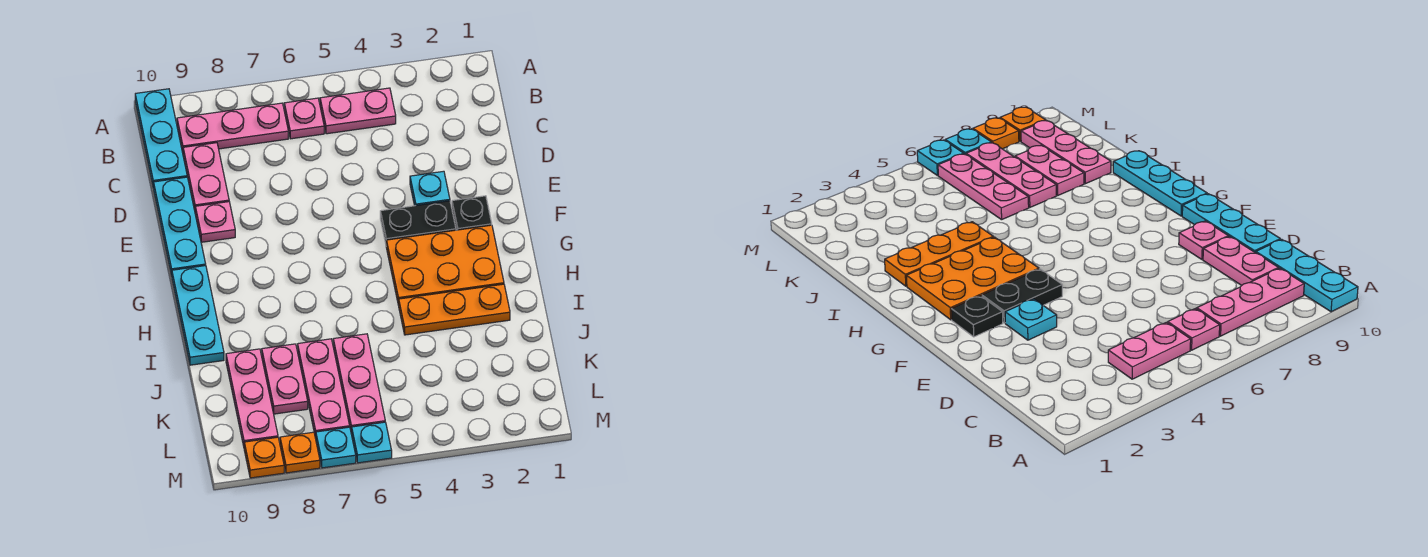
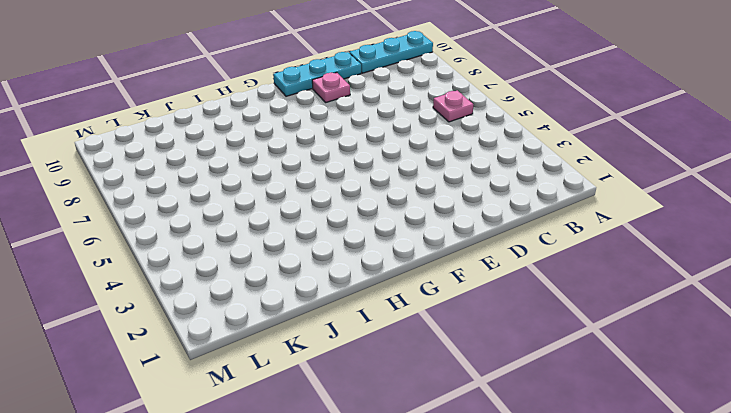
none -> pink plate B4:B5 level 1
none -> pink plate B7:B9 level 1
none -> pink plate C9:D9 level 1

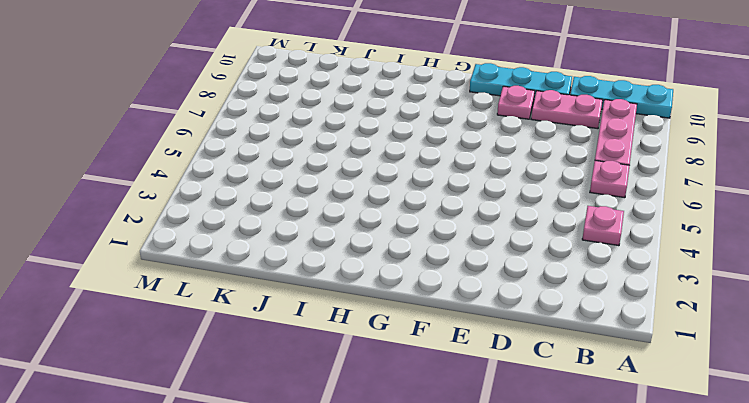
pink plate B4 level 1 -> pink plate B4:B5 level 1
none -> cyan plate E3 level 1
none -> black plate F2 level 1
none -> black plate F3:F4 level 1

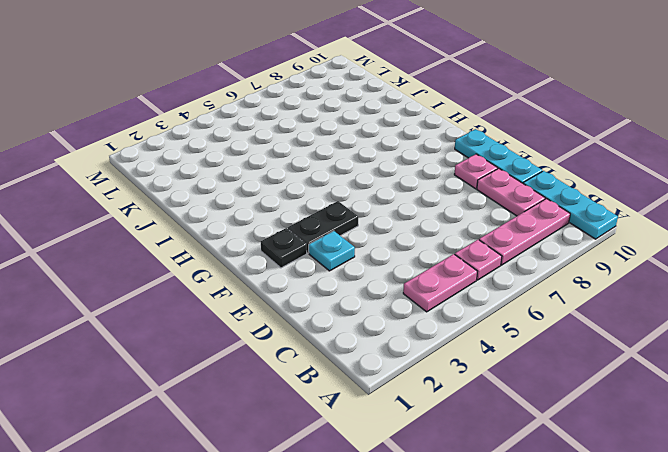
none -> orange plate G2:H4 level 1
none -> cyan plate G10:I10 level 1
none -> orange plate I2:I4 level 1

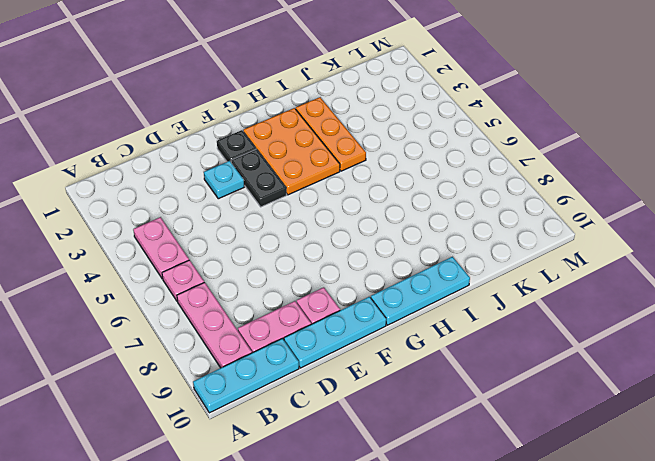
none -> pink plate J6:L6 level 1
none -> pink plate J7:L7 level 1
none -> pink plate J8:K8 level 1

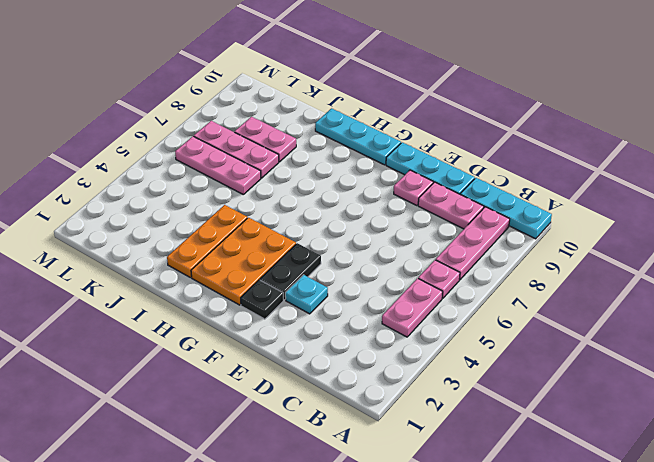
none -> pink plate J9:L9 level 1
none -> cyan plate M6 level 1
none -> cyan plate M7 level 1

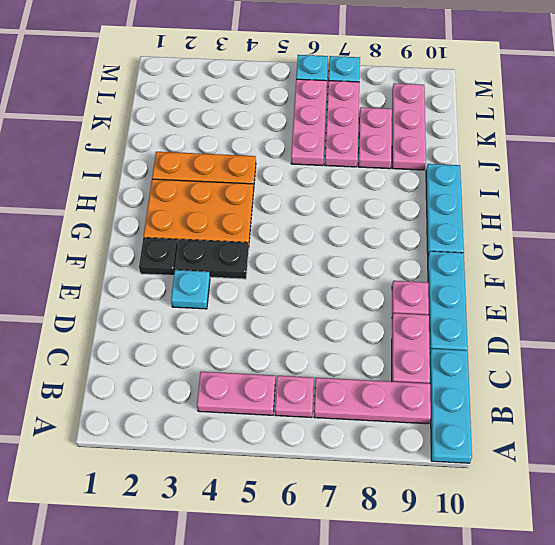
none -> orange plate M8 level 1
none -> orange plate M9 level 1

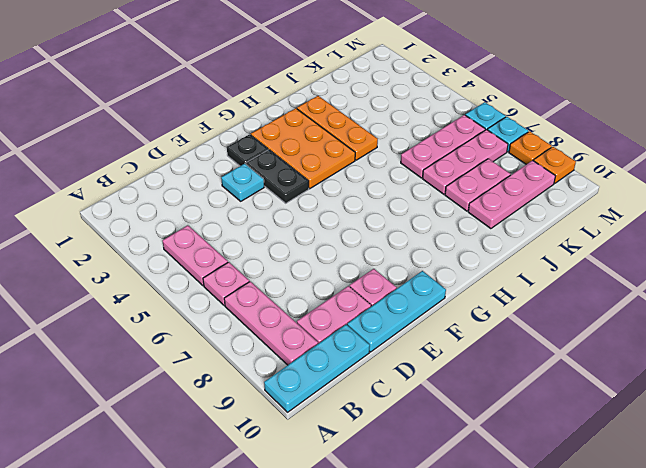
none -> cyan plate G10:I10 level 1

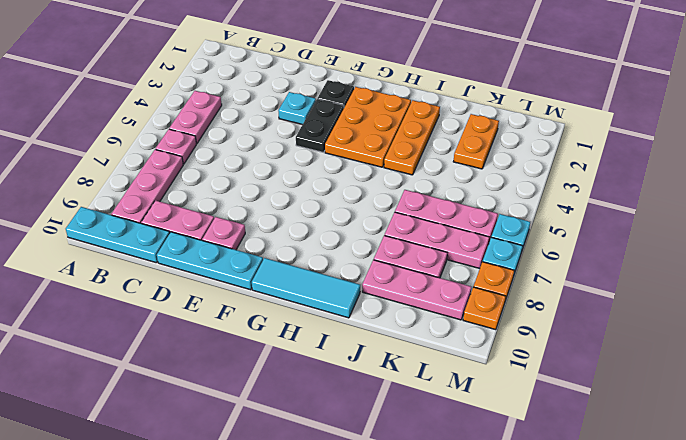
cyan tile G10:I10 level 1 -> cyan plate G10:I10 level 1
orange plate K2:K3 level 1 -> none

